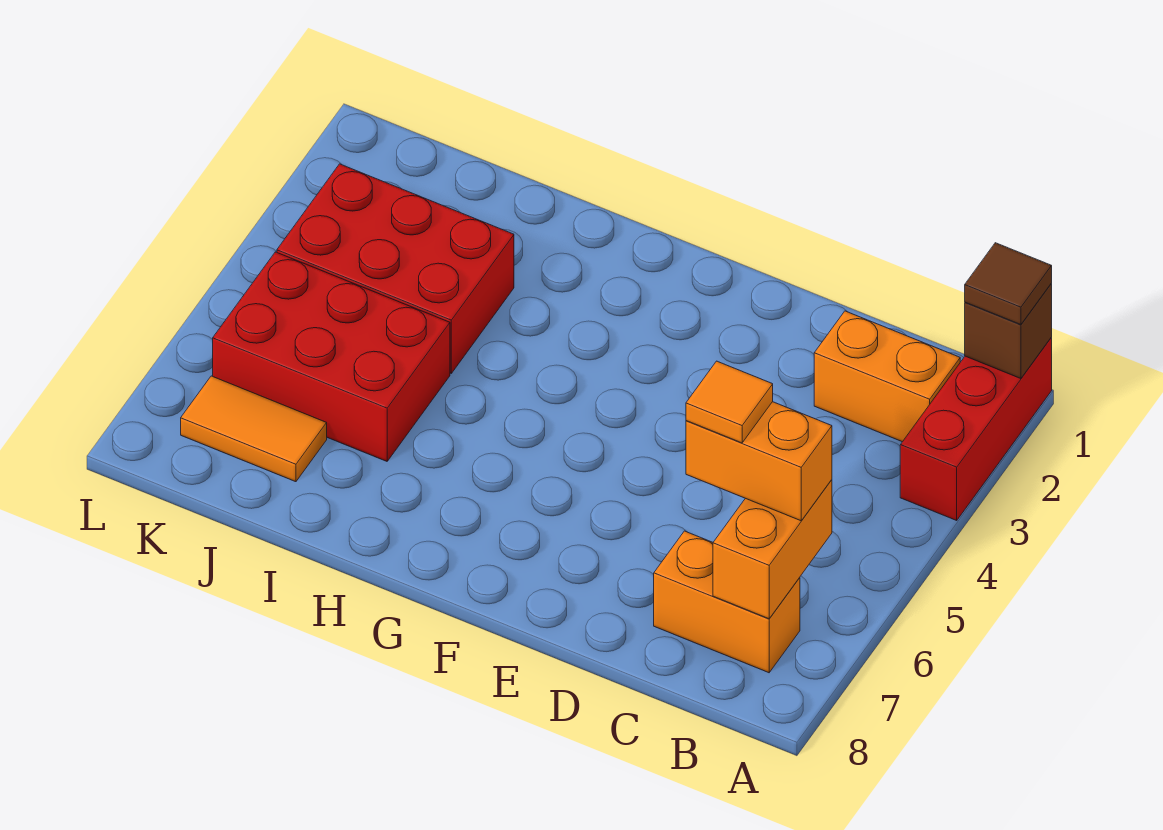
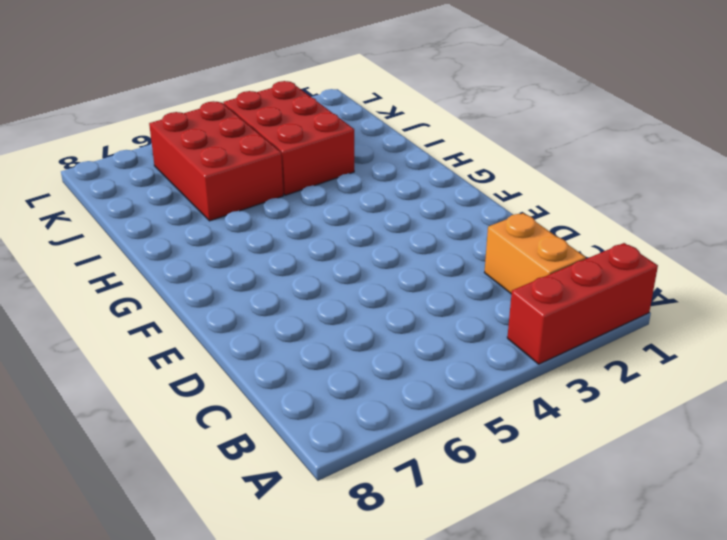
none -> orange brick B7:C7 level 1
none -> orange tile J7:K7 level 1

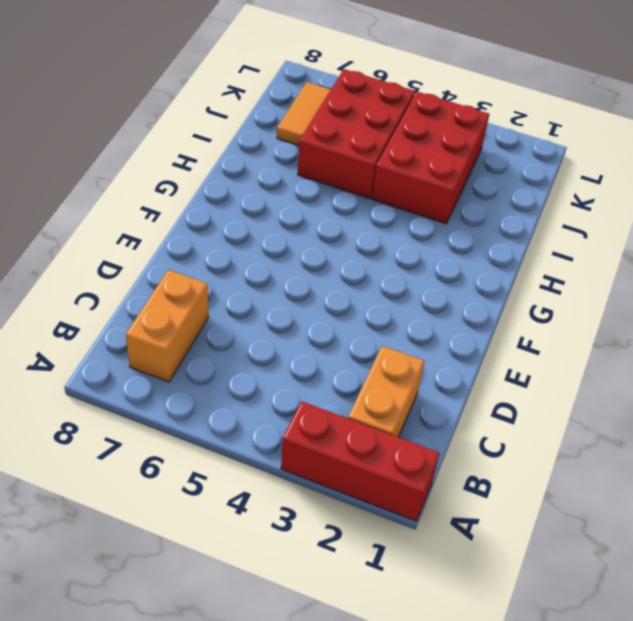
none -> brown brick A1 level 2
none -> orange brick B6:B7 level 2

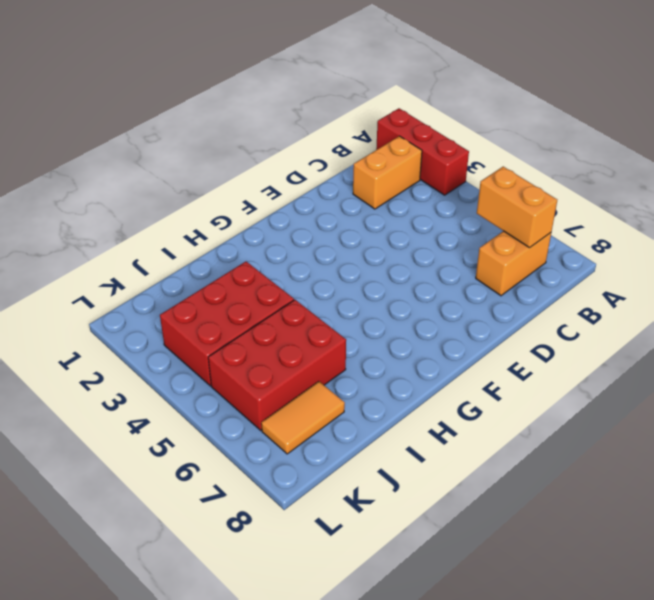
none -> brown brick A1 level 2
none -> brown tile A1 level 3

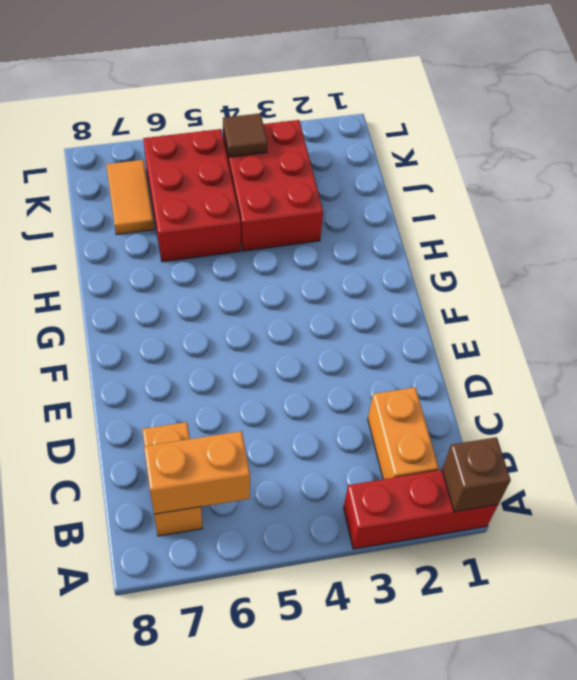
brown tile K4 level 2 -> brown tile A1 level 3
none -> orange brick B6:C6 level 3
none -> orange tile C6 level 4

